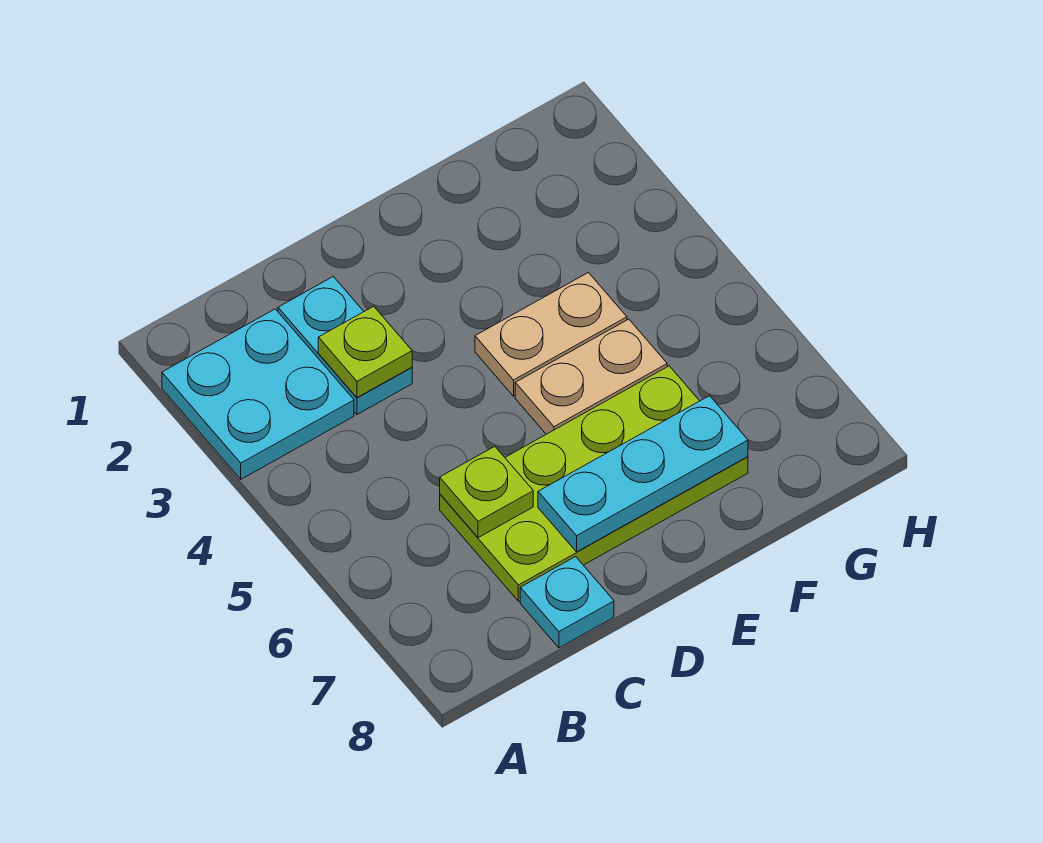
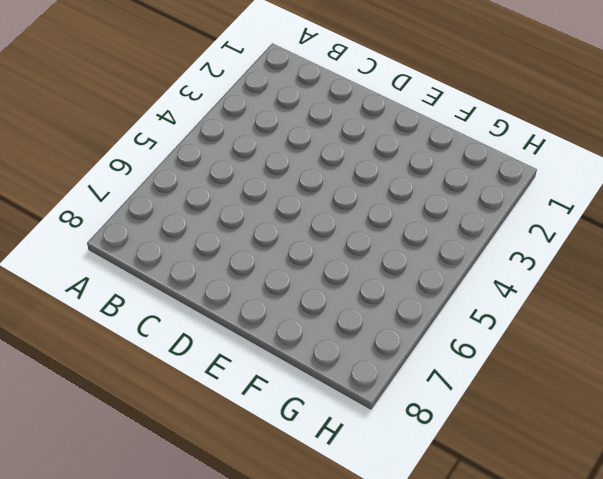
none -> cyan plate A2:B3 level 1
none -> cyan plate C2:C3 level 1

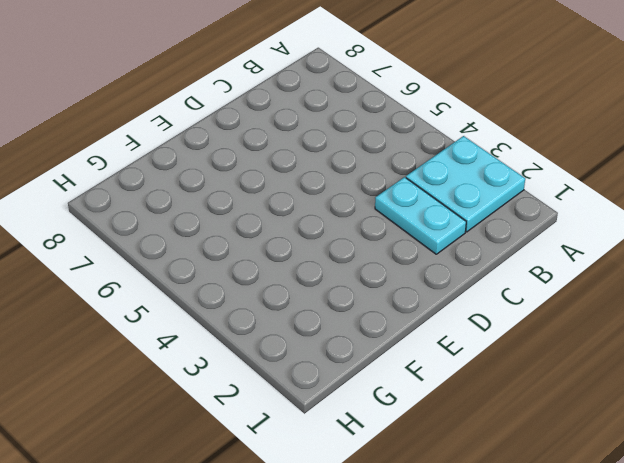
none -> lime plate C6:F7 level 1
none -> cyan plate C8 level 1

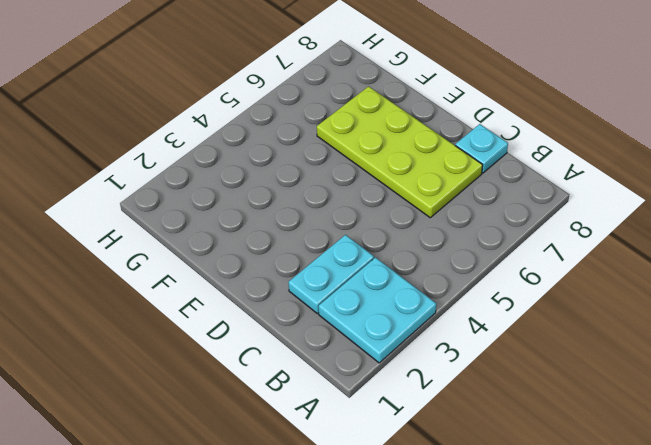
none -> tan plate E4:F4 level 1
none -> tan plate E5:F5 level 1

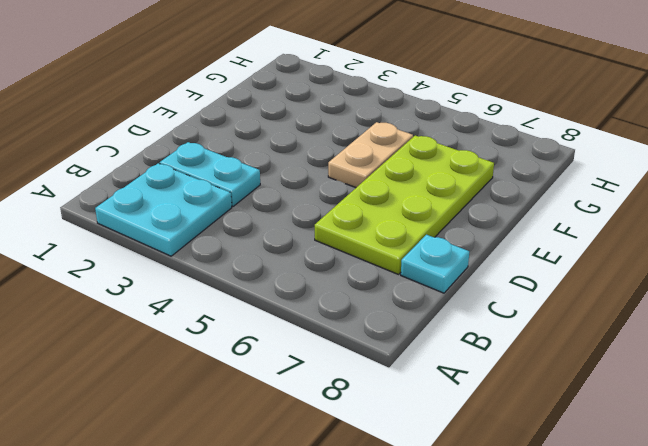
none -> tan plate E4:F4 level 1
none -> lime plate C3 level 2

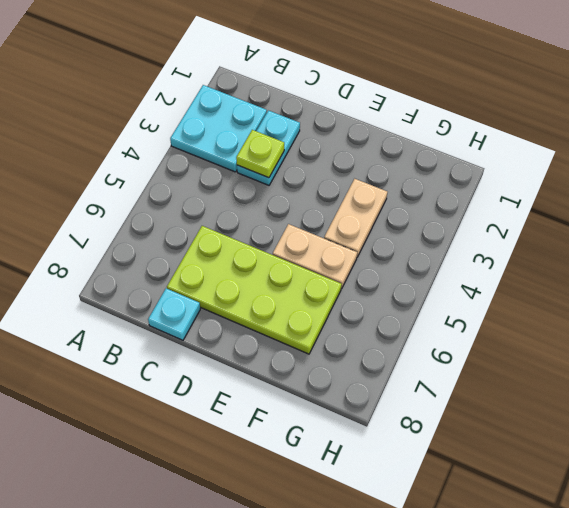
tan plate F3:F4 level 1 -> tan plate E4:F4 level 1
none -> lime plate C6 level 2
none -> cyan plate D7:F7 level 2

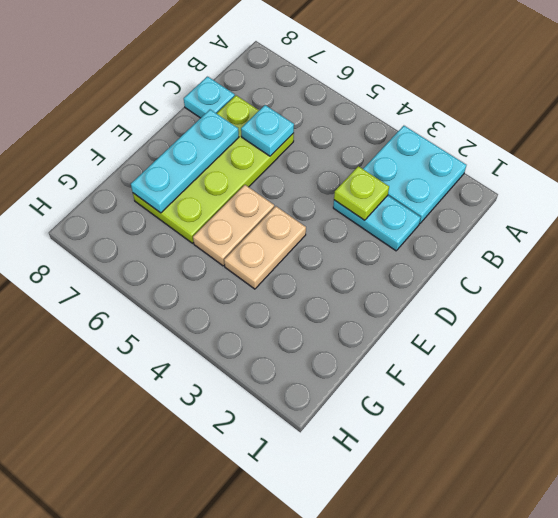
cyan plate C6 level 2 -> lime plate C6 level 2

